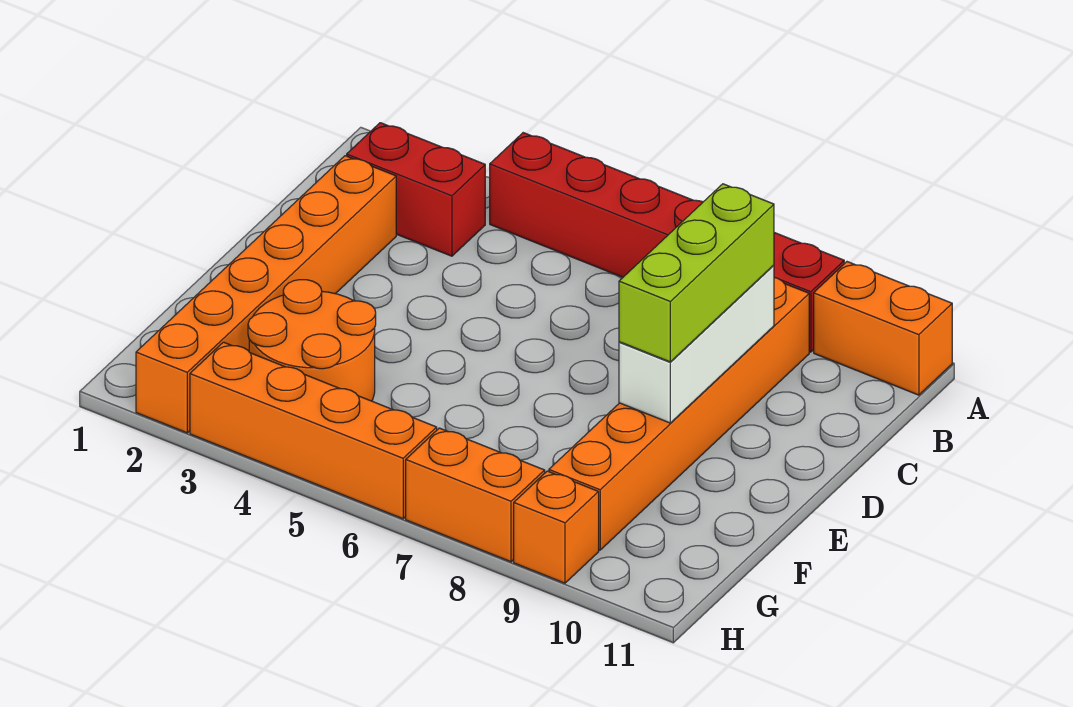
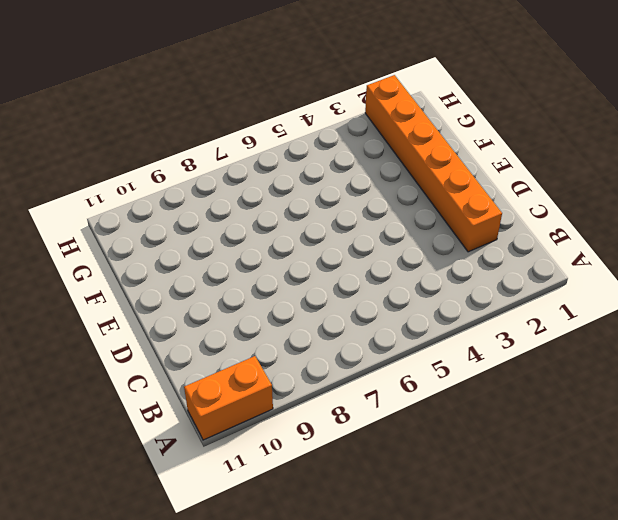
none -> red brick A4:A9 level 1
none -> red brick B2:B3 level 1

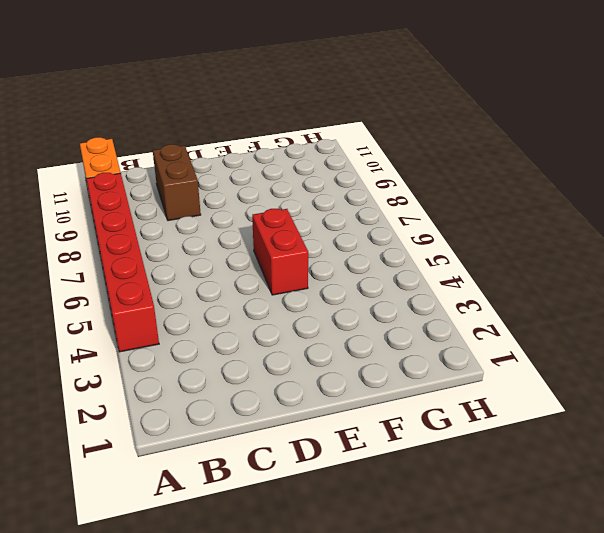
brown brick C9:C10 level 1 -> orange brick B9:G9 level 1
red brick E5:E6 level 1 -> red brick B2:B3 level 1
none -> orange brick C2:H2 level 1
none -> orange round brick F3:G4 level 1

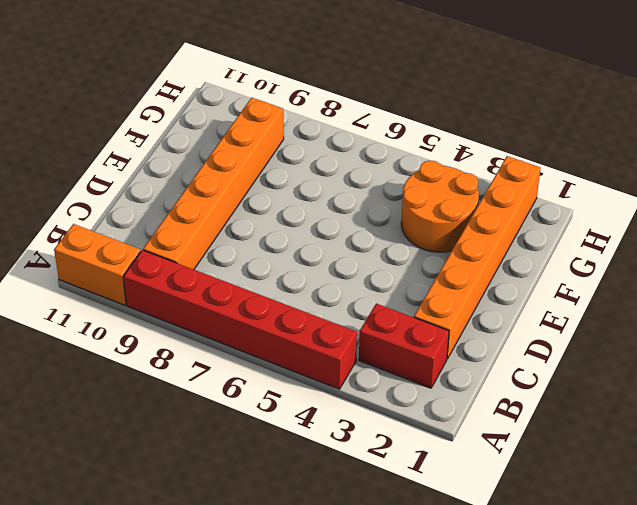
none -> orange brick H3:H6 level 1
none -> orange brick H7:H8 level 1

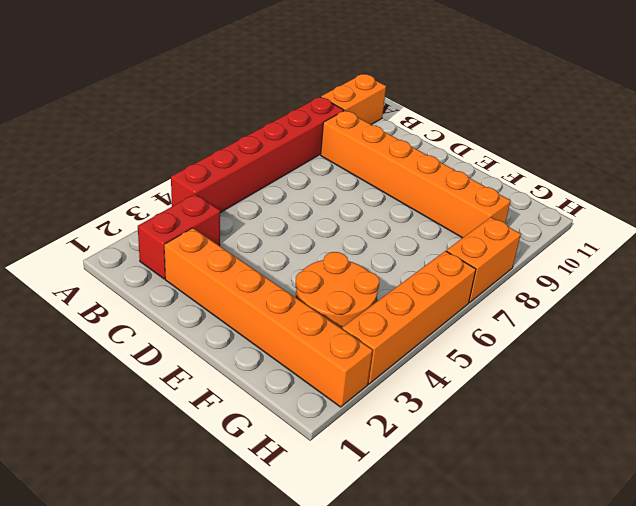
none -> orange brick H9 level 1
none -> white brick C9:E9 level 2

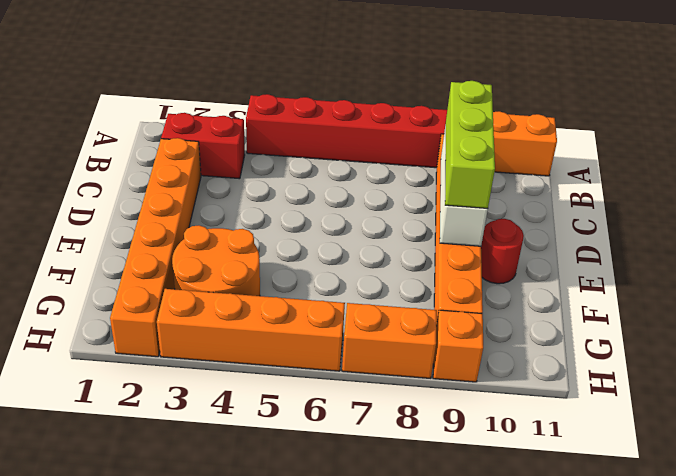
red round brick E10 level 1 -> none

